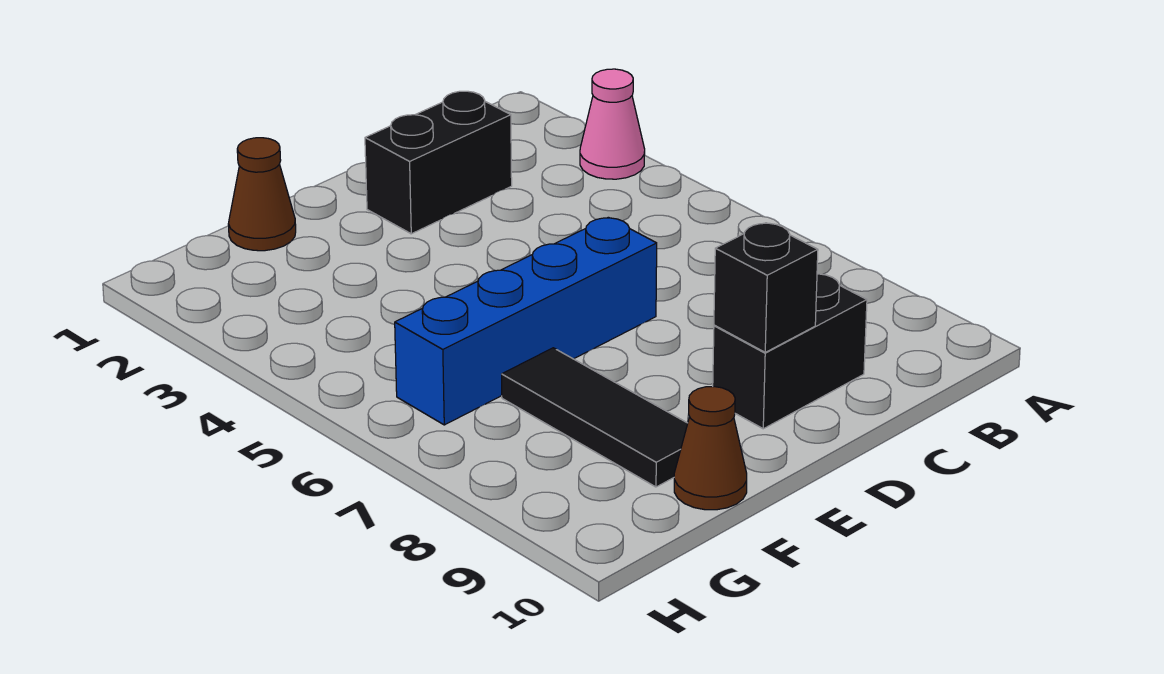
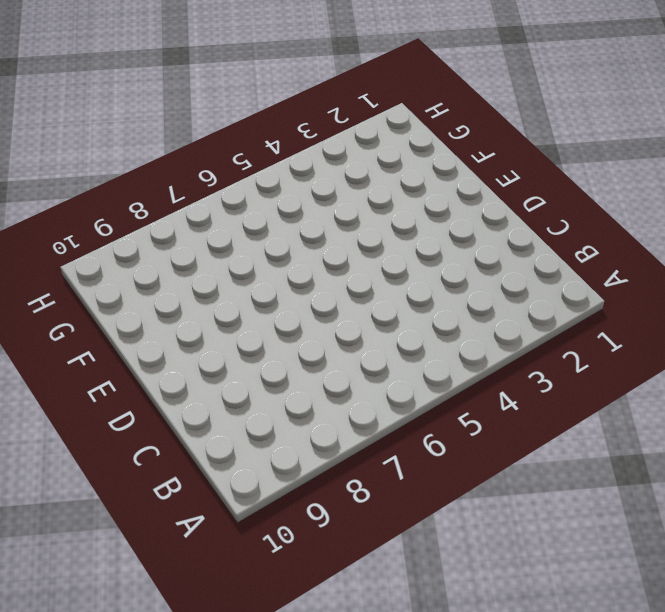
none -> pink cone A3 level 1
none -> black brick C2:D2 level 1

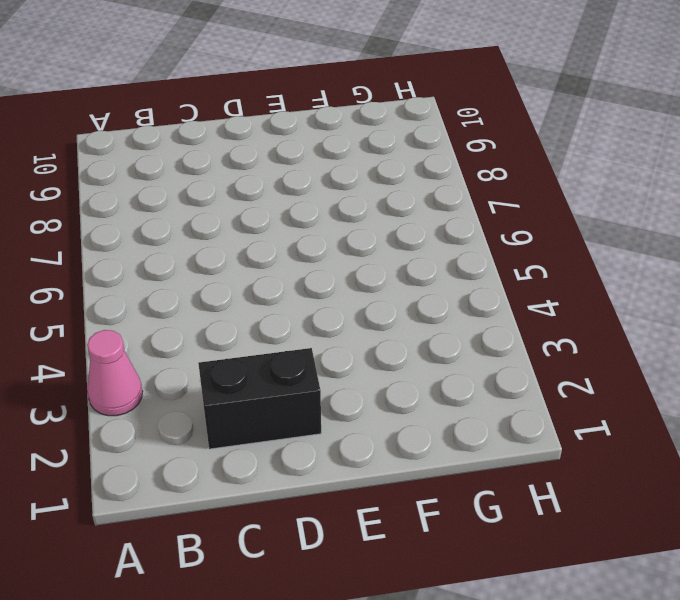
none -> black brick C9:D9 level 1
none -> blue brick D6:G6 level 1

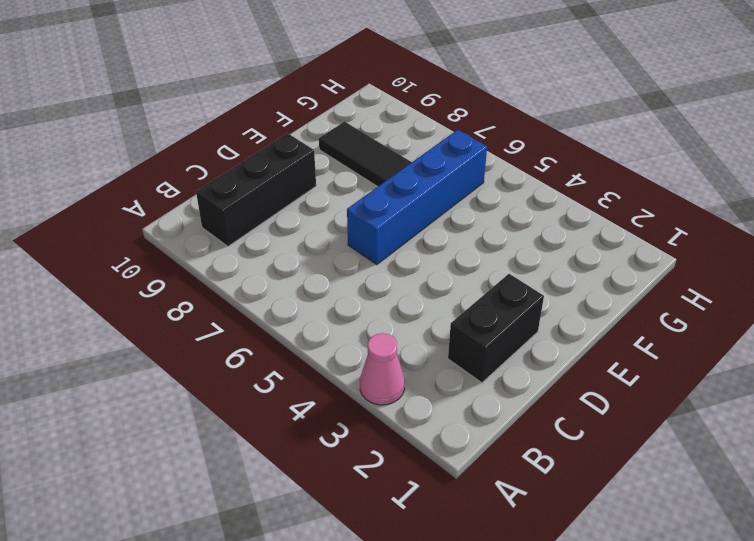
black brick B9:D9 level 1 -> black brick C9:D9 level 1
none -> brown cone F1 level 1
none -> brown cone F10 level 1

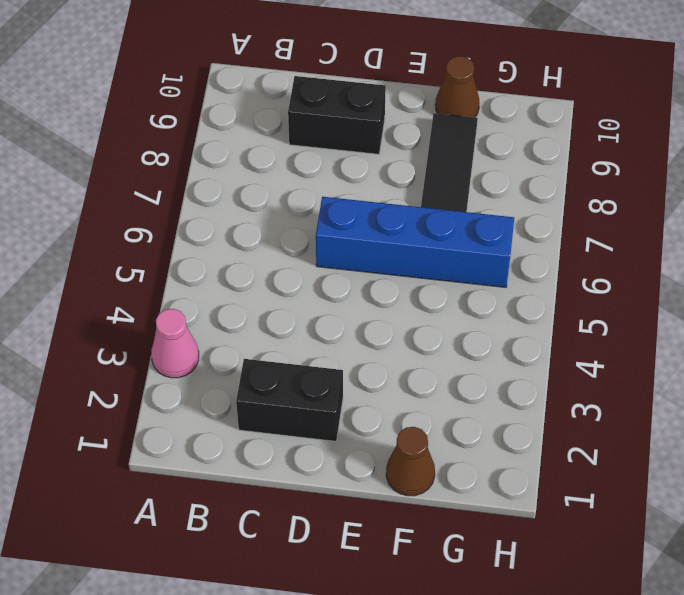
none -> black brick D9 level 2

